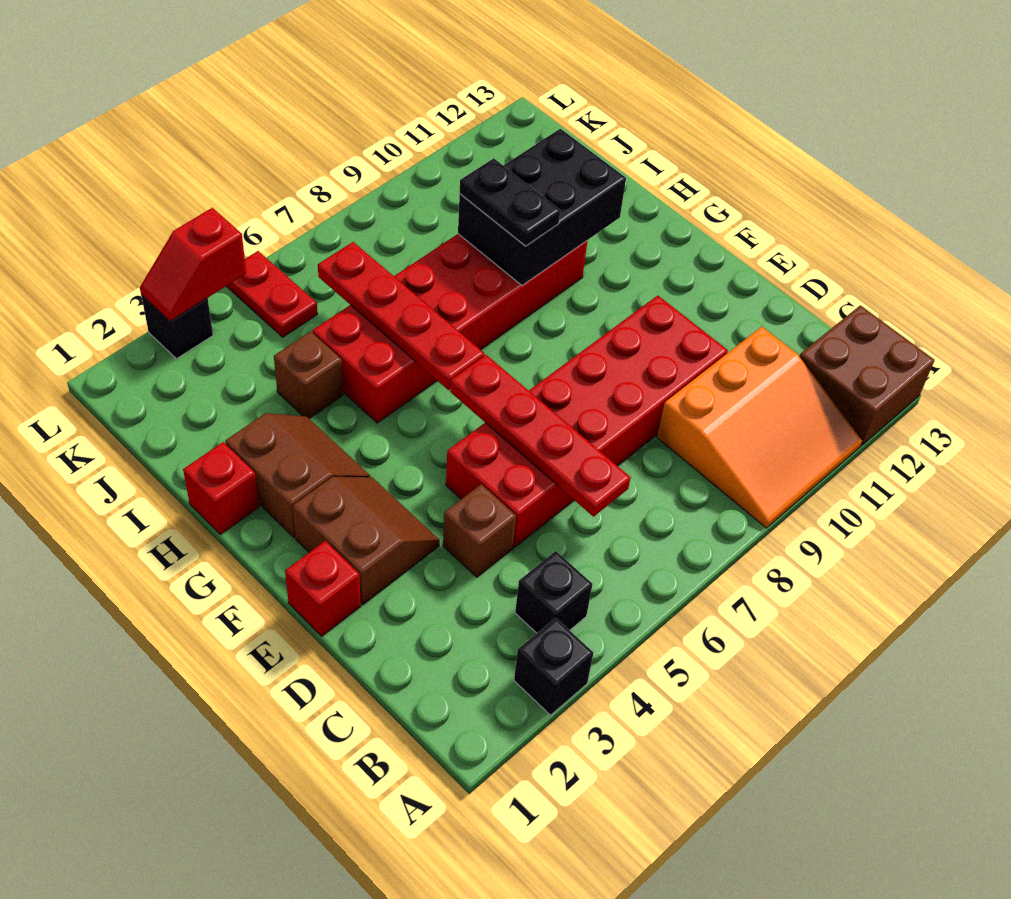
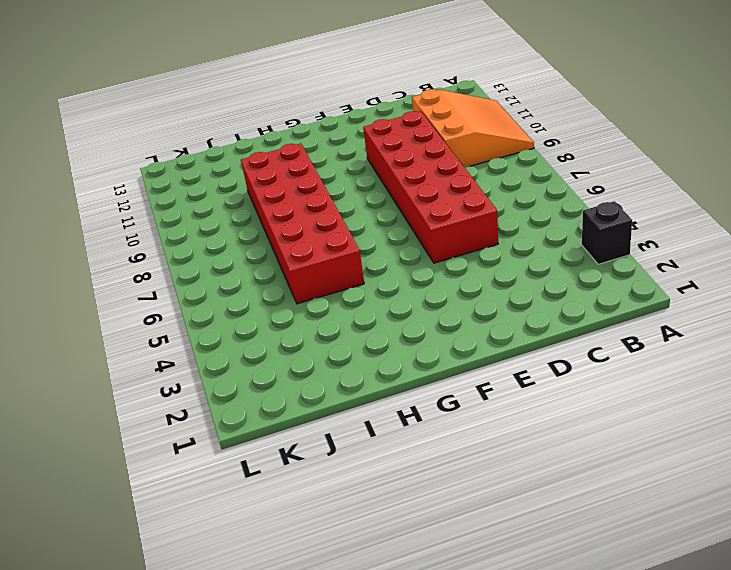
none -> brown brick A12:B13 level 1
none -> black brick B4 level 1
none -> brown brick D4 level 1

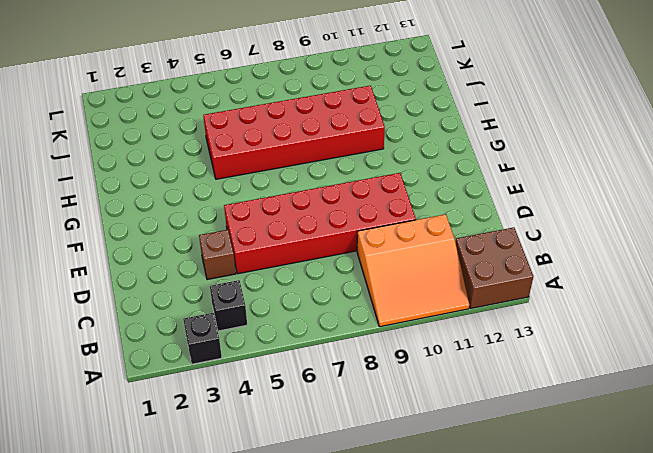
none -> red brick E1 level 1
none -> brown slope E2:F3 level 1 top 2
none -> brown slope G2:H3 level 1 top 2

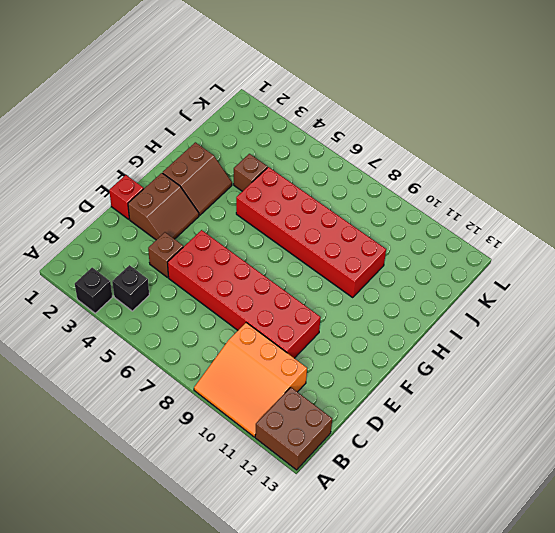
none -> red brick H1 level 1
none -> red plate K5:L5 level 1
none -> black brick L3 level 1

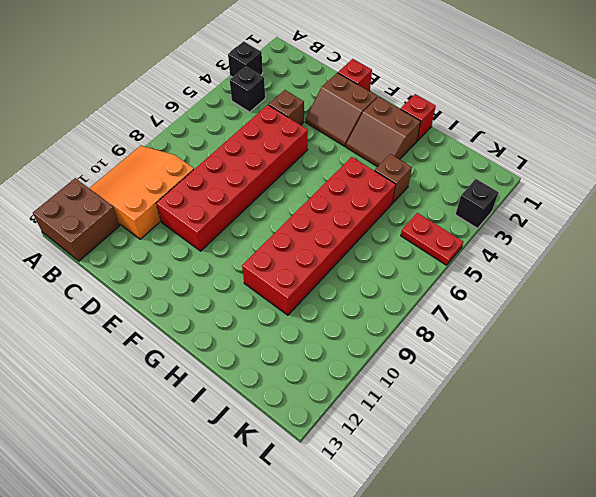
none -> red plate C6:F6 level 2
none -> red plate G6:J6 level 2
none -> black brick H9:I11 level 2

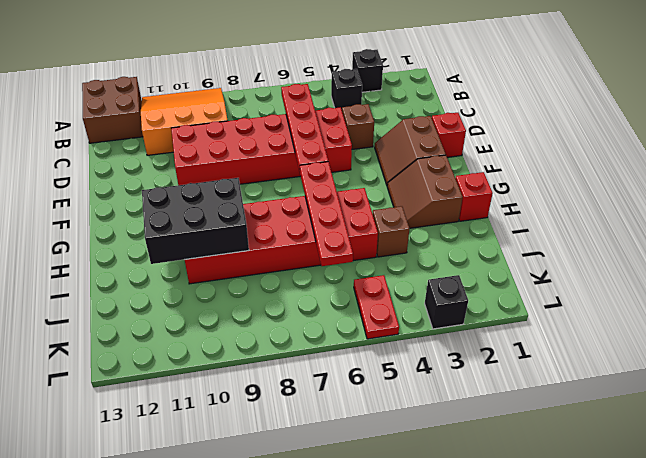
none -> red slope L3:L4 level 2 top 4
none -> black plate H9:I9 level 3

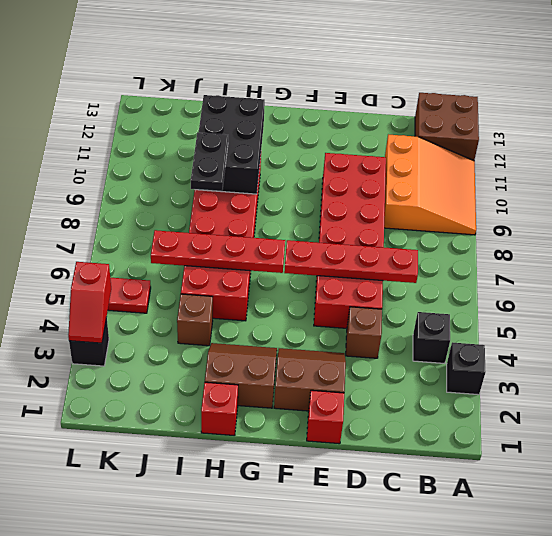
black plate I8:I9 level 3 -> black plate H9:I9 level 3

